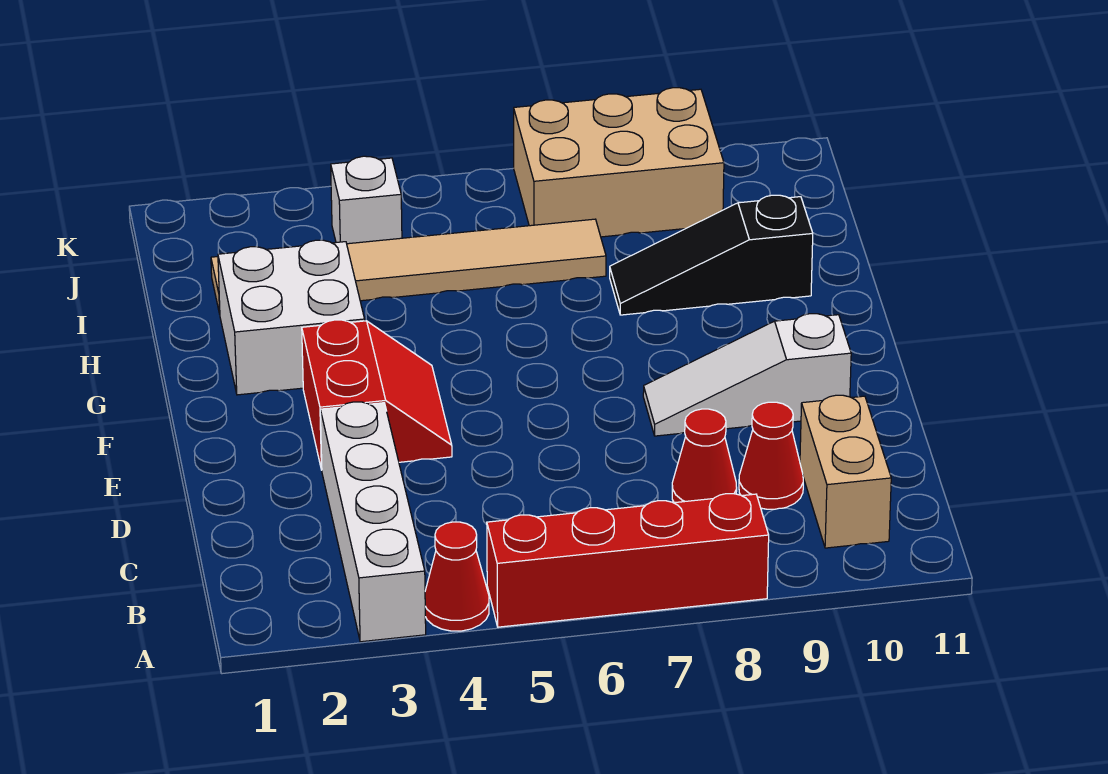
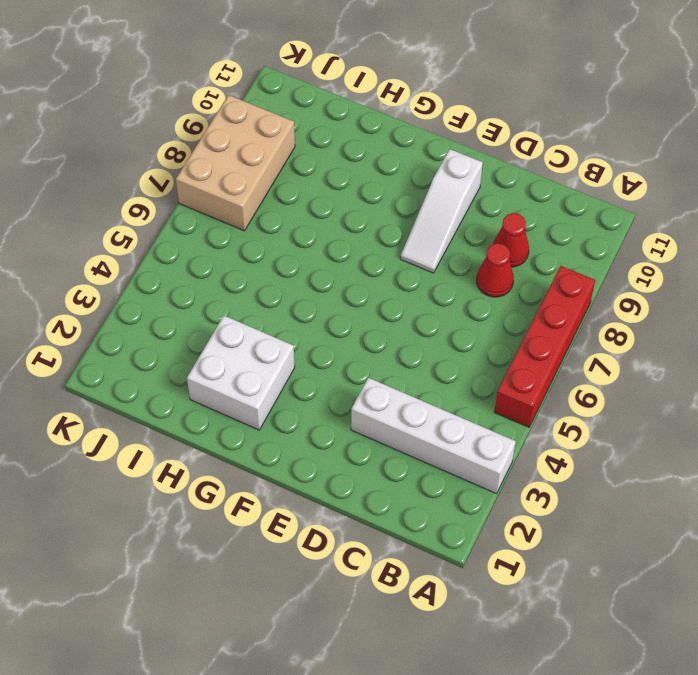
none -> red cone A4 level 1
none -> tan brick B10:C10 level 1
none -> red slope E3:F4 level 1 top 3

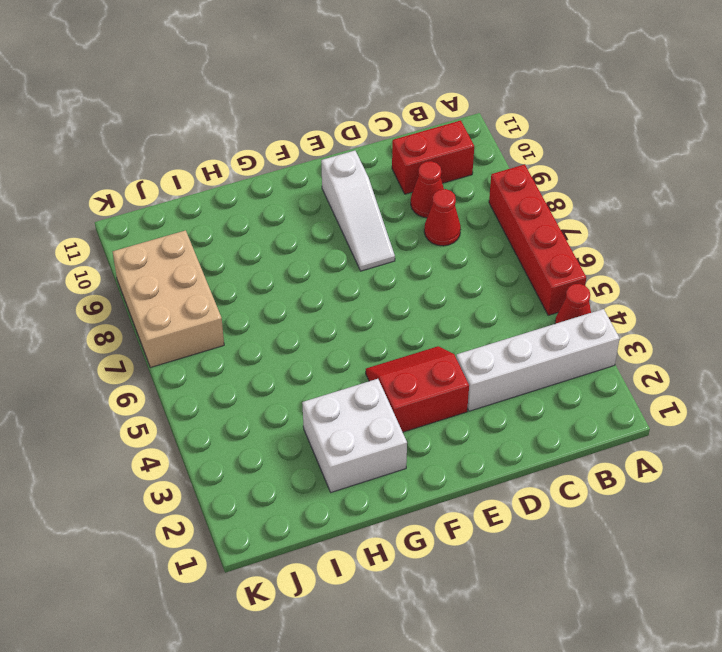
red brick B10:C10 level 1 -> tan brick B10:C10 level 1
none -> black slope H8:H10 level 1 top 10
none -> tan tile I2:I7 level 1
none -> white brick J4 level 1

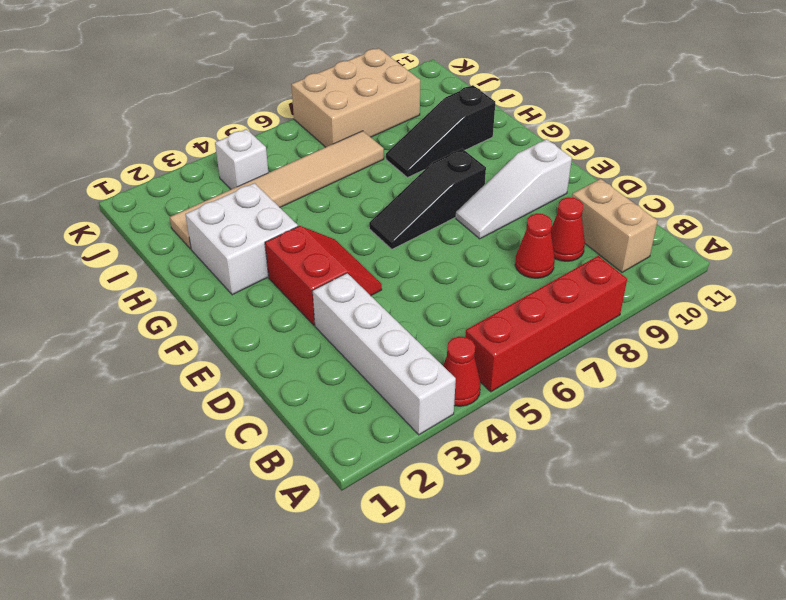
black slope F6:F8 level 1 top 8 -> none

